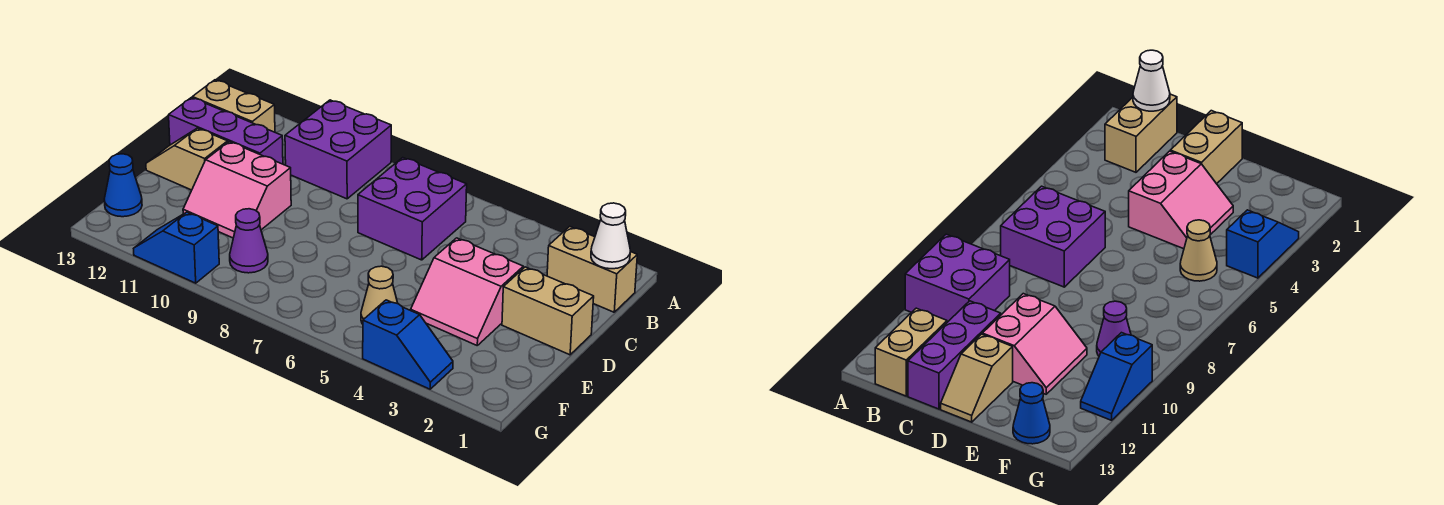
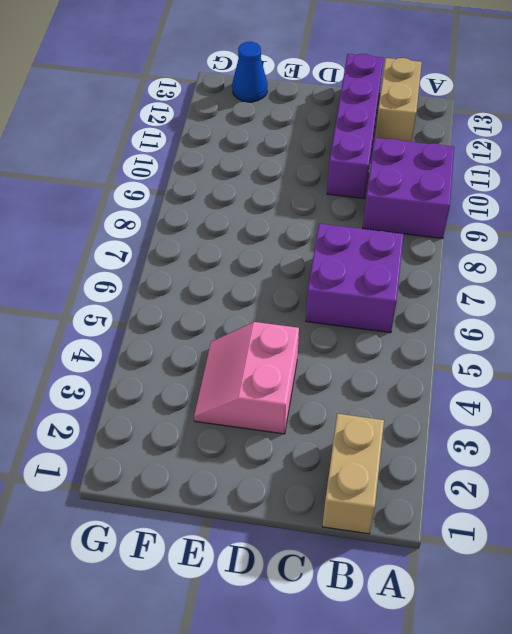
purple brick C10:C13 level 1 -> purple brick C11:C13 level 1
none -> tan brick D1:D2 level 1
none -> pink slope D10:E11 level 1 top D
none -> tan slope D12:D13 level 1 top 12

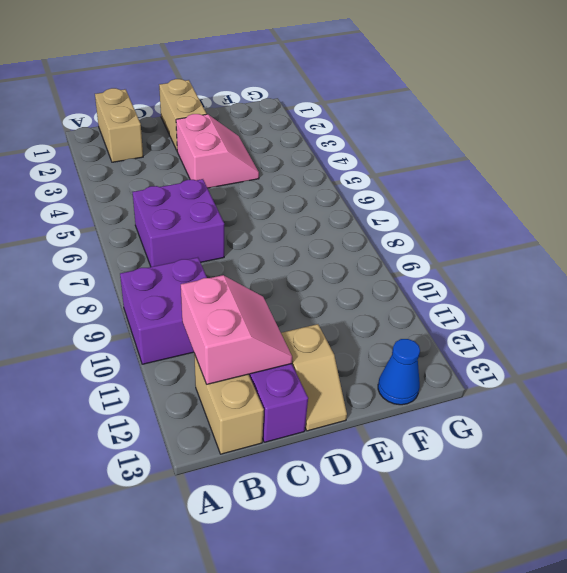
pink slope B11:C12 level 2 top B -> pink slope D10:E11 level 1 top D
none -> tan cone F5 level 1
none -> purple cone F9 level 1
none -> blue slope G3:G4 level 1 top 4

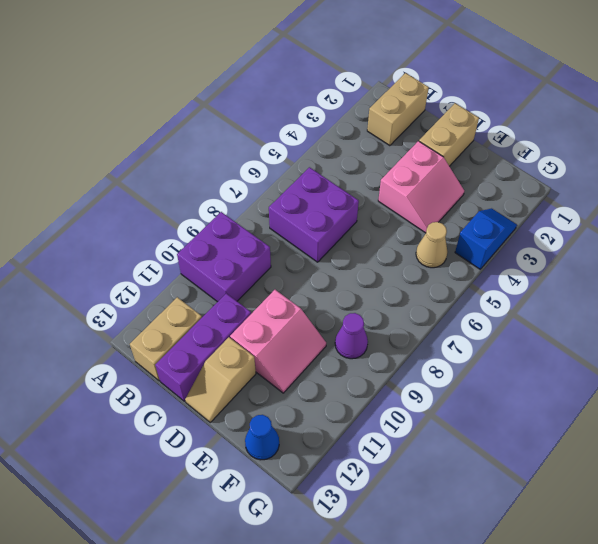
none -> blue slope G10:G11 level 1 top 10
none -> white cone B1 level 2

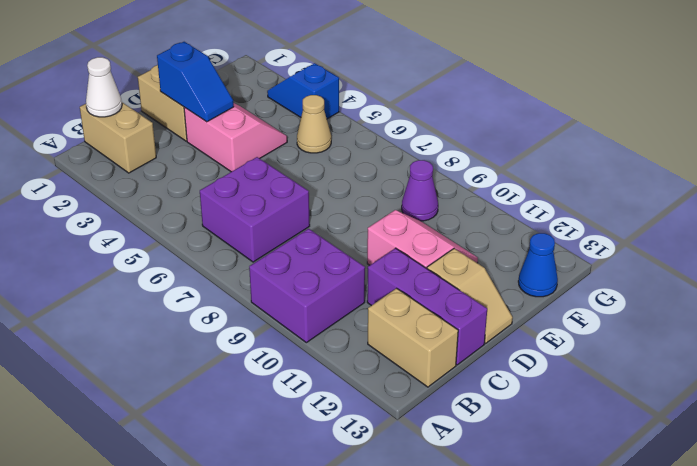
blue slope D2:D3 level 2 top 2 -> blue slope G10:G11 level 1 top 10

